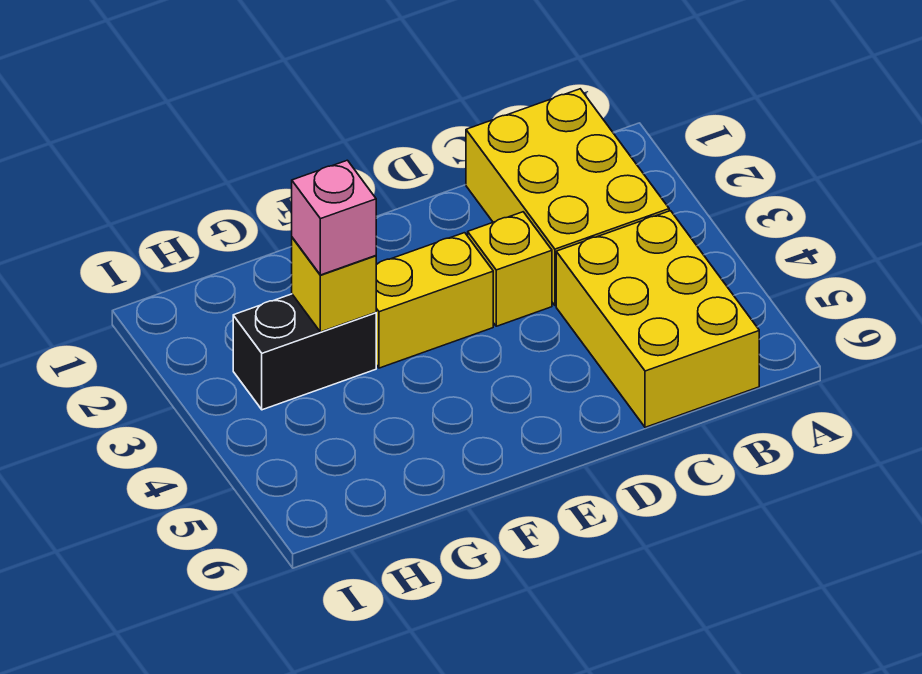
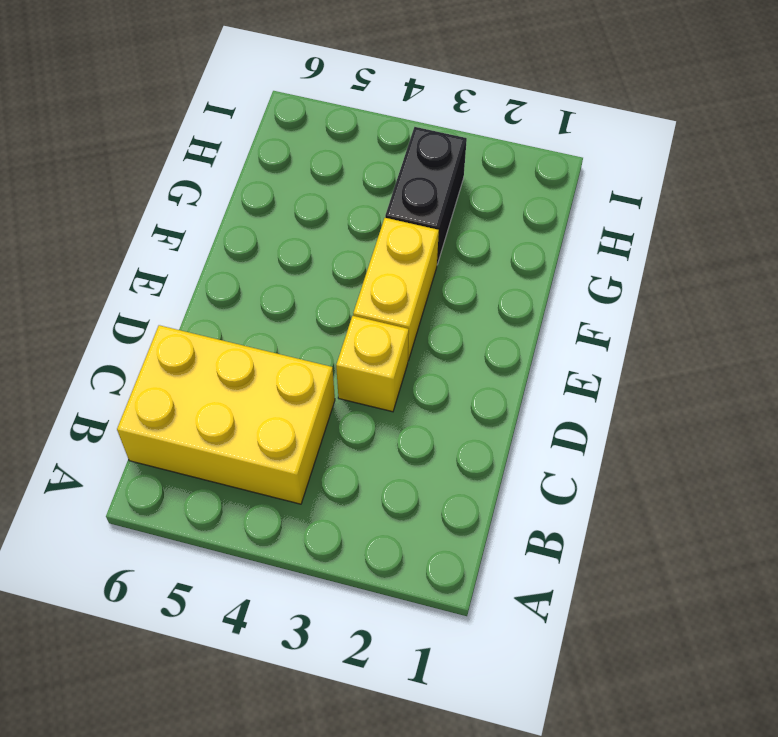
none -> yellow brick B1:C3 level 1
none -> yellow brick G3 level 2

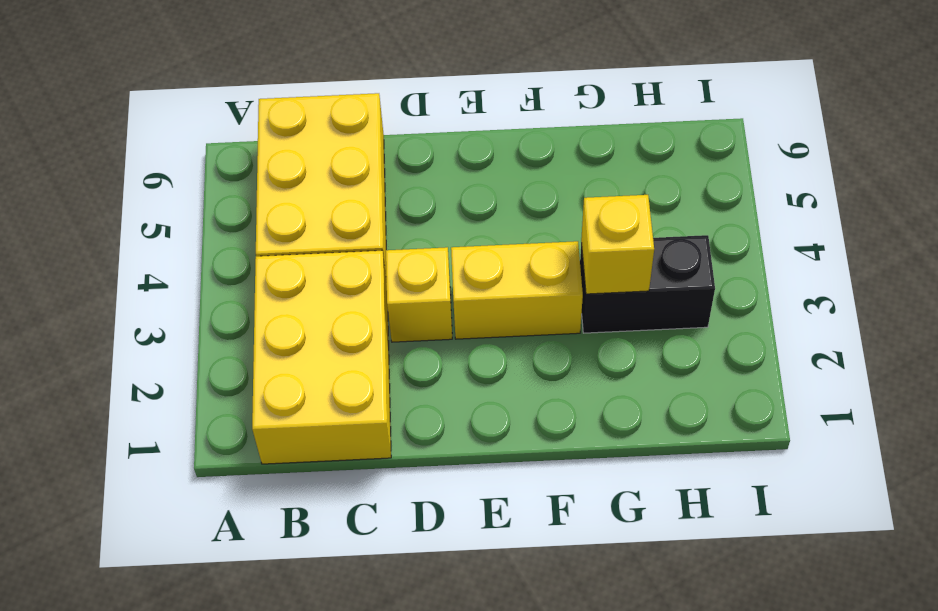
none -> pink brick G3 level 3

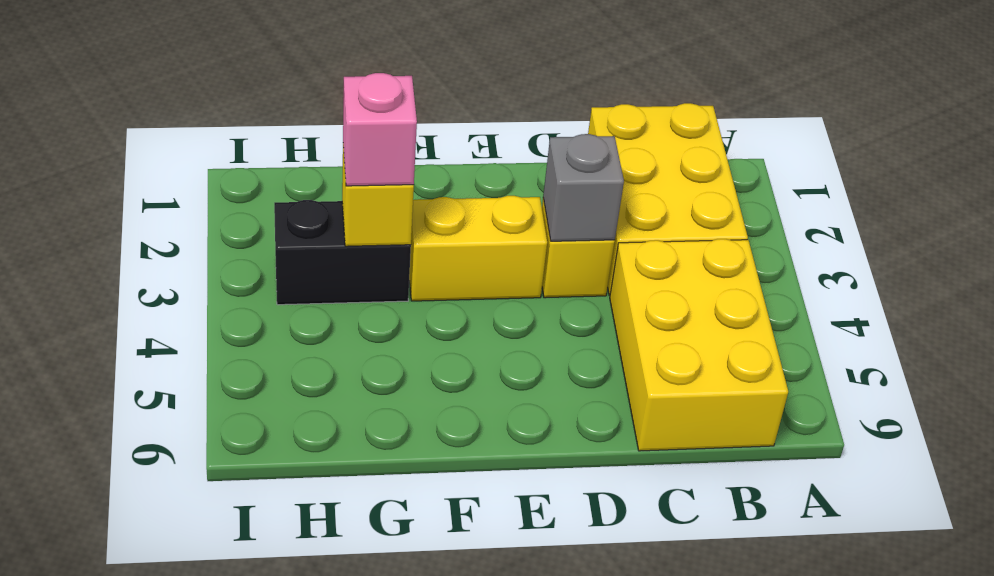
grey brick D3 level 2 -> none

